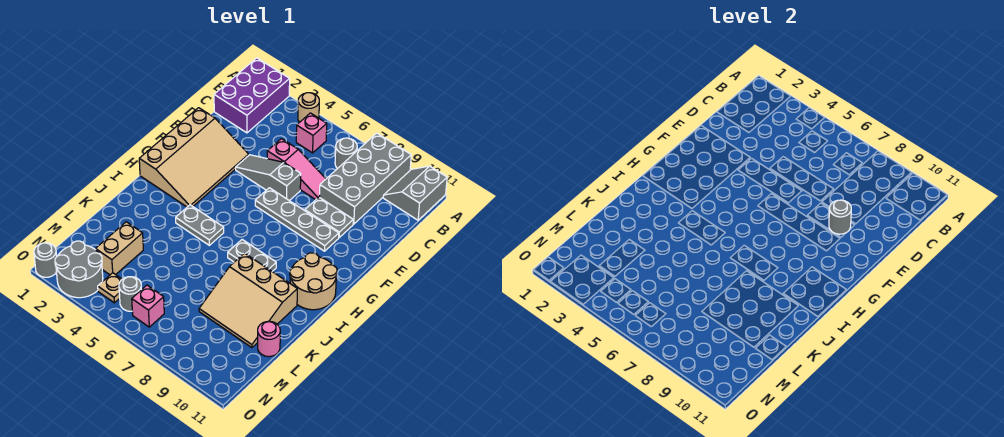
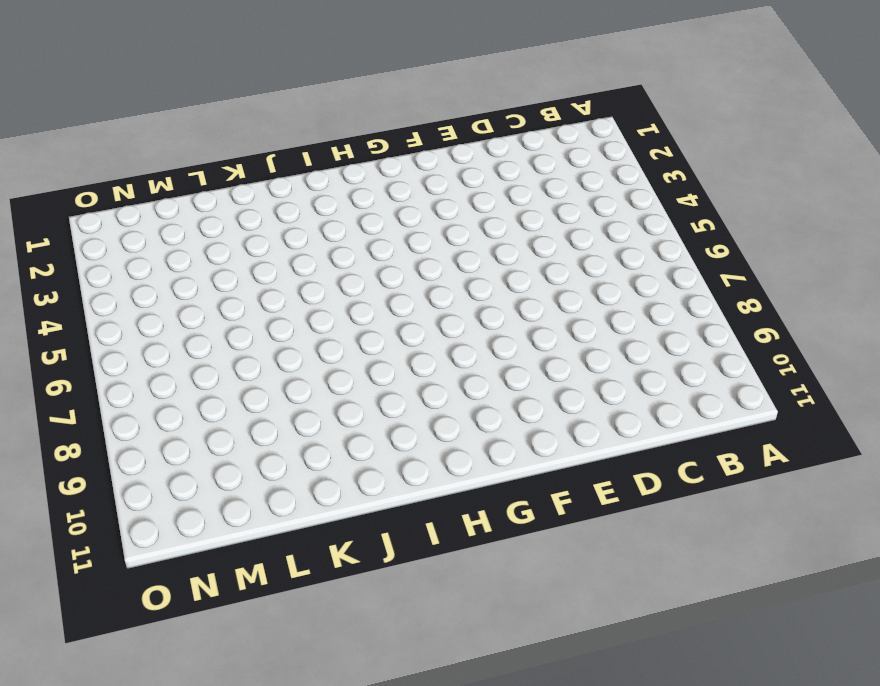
none -> purple brick A1:C2 level 1
none -> tan round brick A4 level 1
none -> grey brick A8:D9 level 1

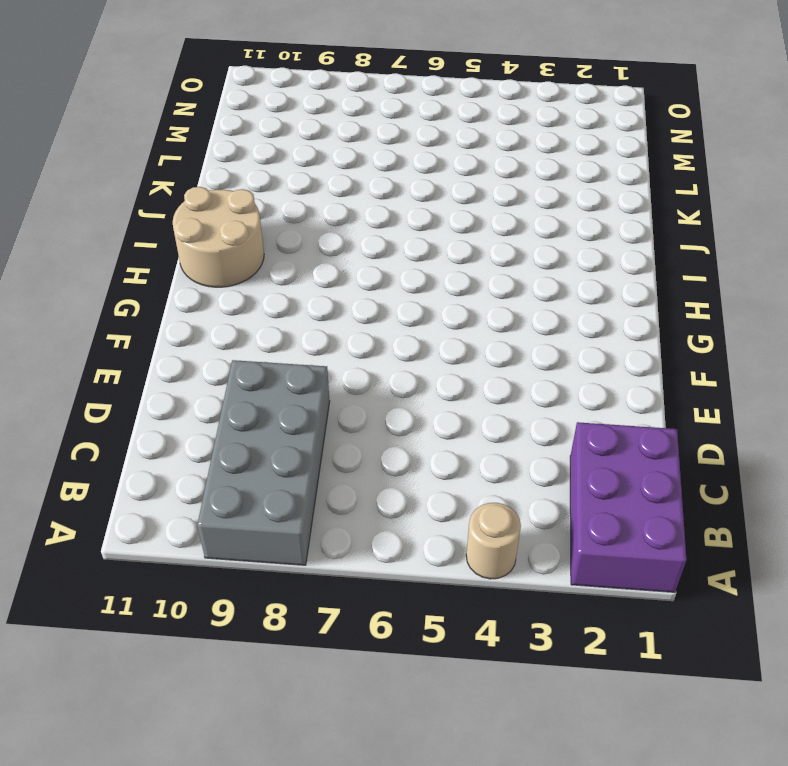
none -> grey slope A10:B11 level 1 top 11
none -> pink brick B5 level 1
none -> grey round brick B7 level 1

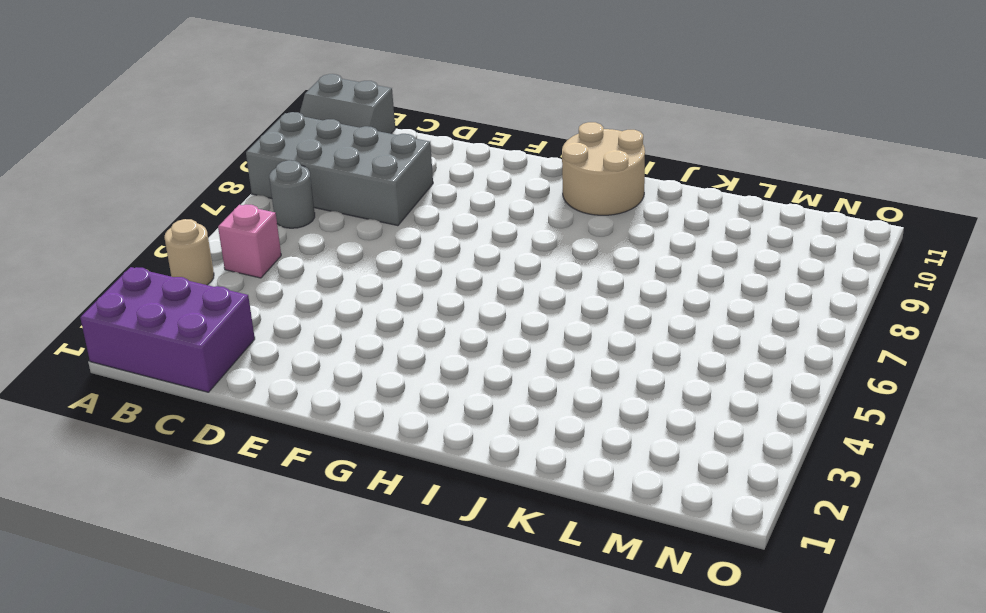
none -> pink slope D5:D7 level 1 top 5
none -> tan slope E1:H3 level 1 top 1
none -> grey slope E4:E6 level 1 top 6

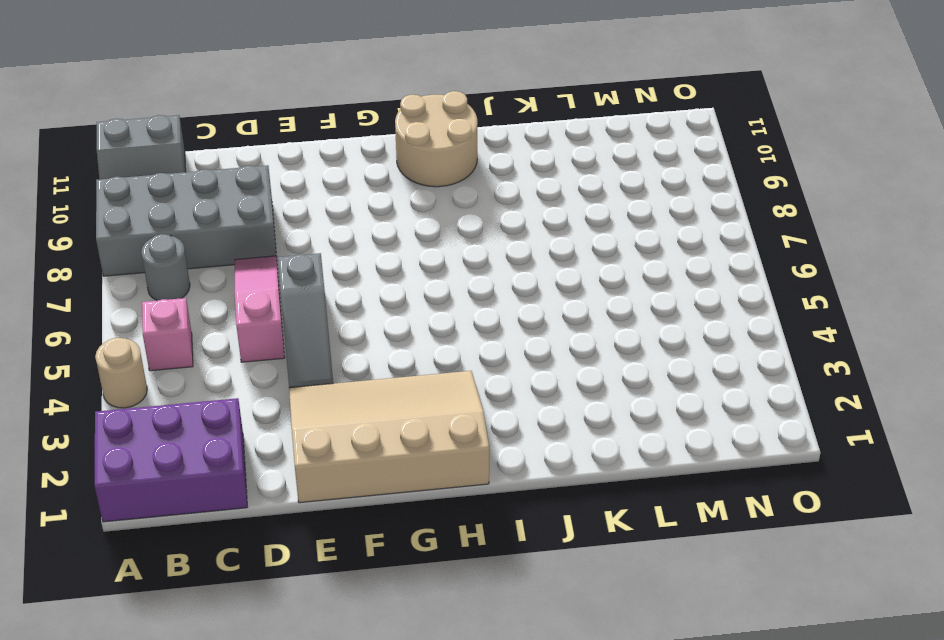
none -> grey plate E8:E9 level 1
none -> grey plate F6:F9 level 1
none -> grey plate I4:I5 level 1

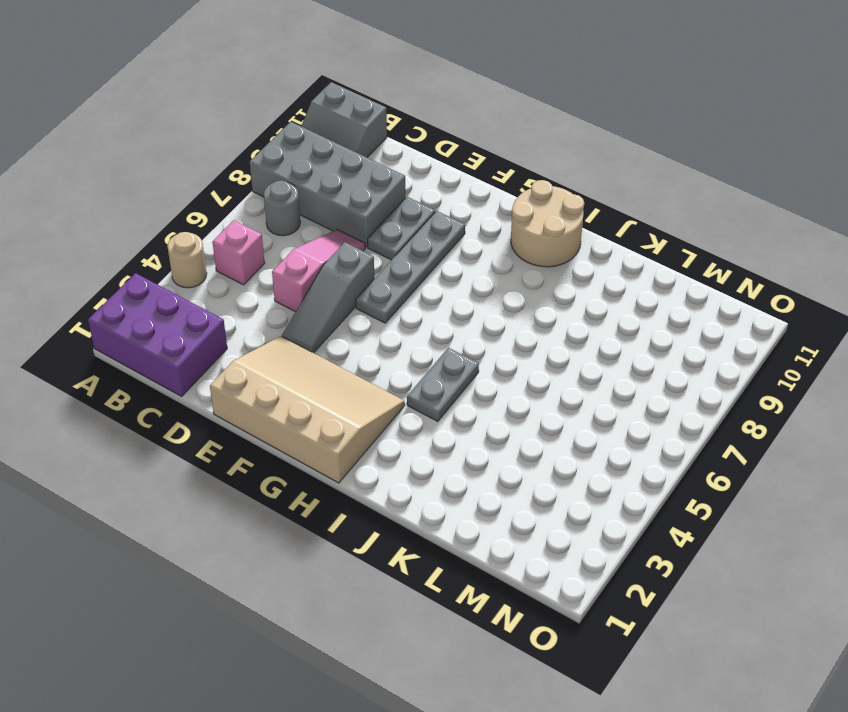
none -> grey plate I7:I8 level 1
none -> tan slope J8:L10 level 1 top J
none -> tan brick L3:M3 level 1

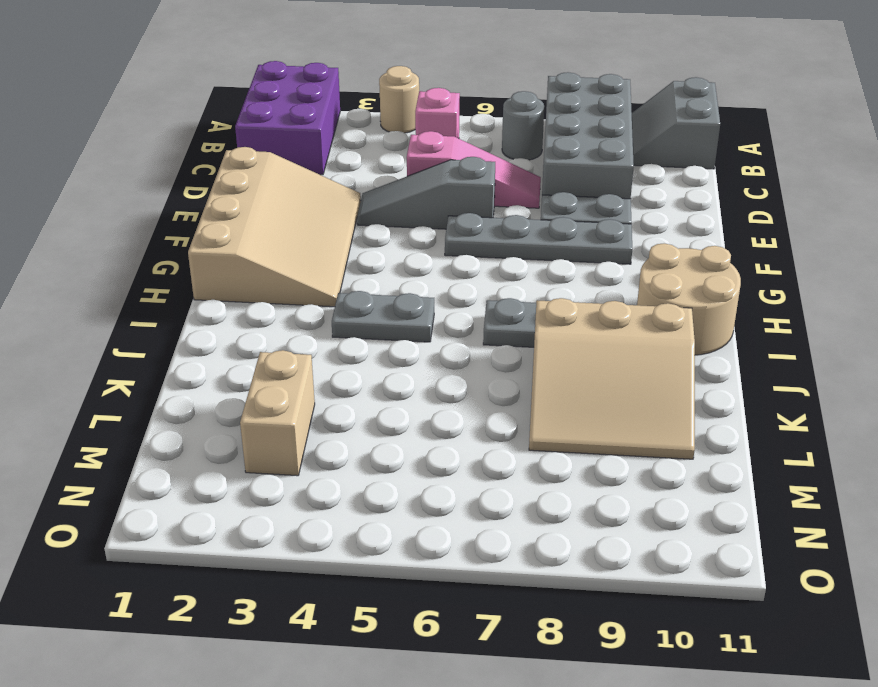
none -> pink round brick L11 level 1
none -> grey round brick N2:O3 level 1
none -> tan plate N4 level 1

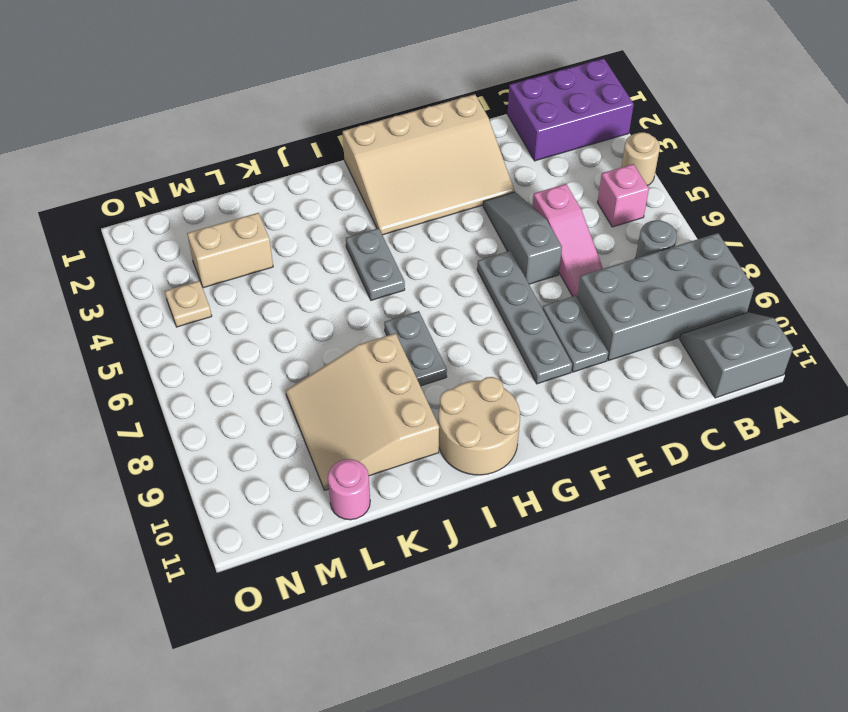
none -> grey round brick N2:O3 level 1
none -> grey round brick N5 level 1
none -> pink brick N6 level 1

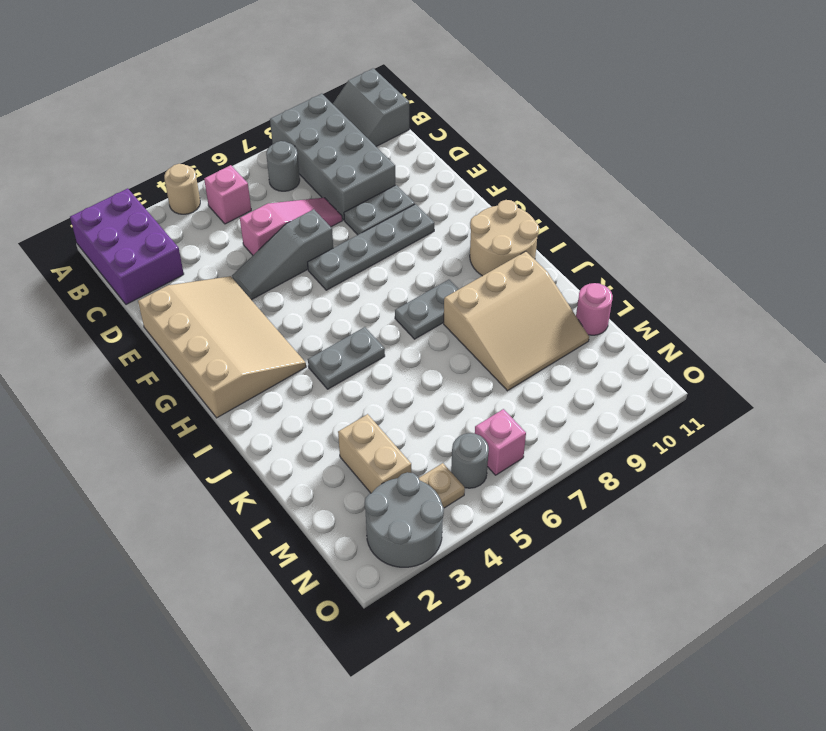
none -> grey round brick O1 level 1
none -> grey round brick E9 level 2

